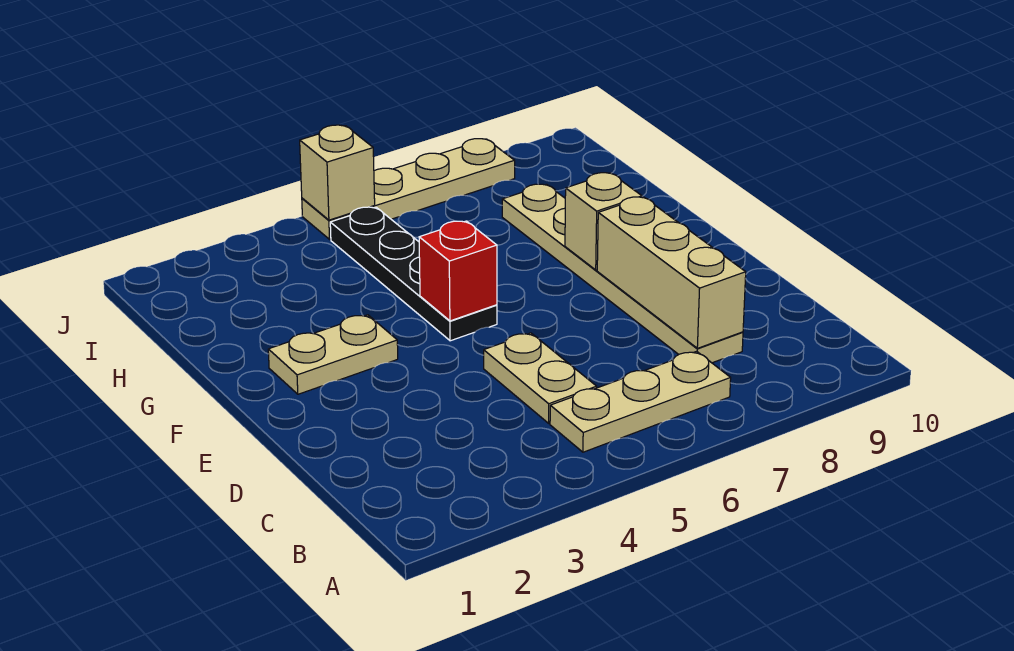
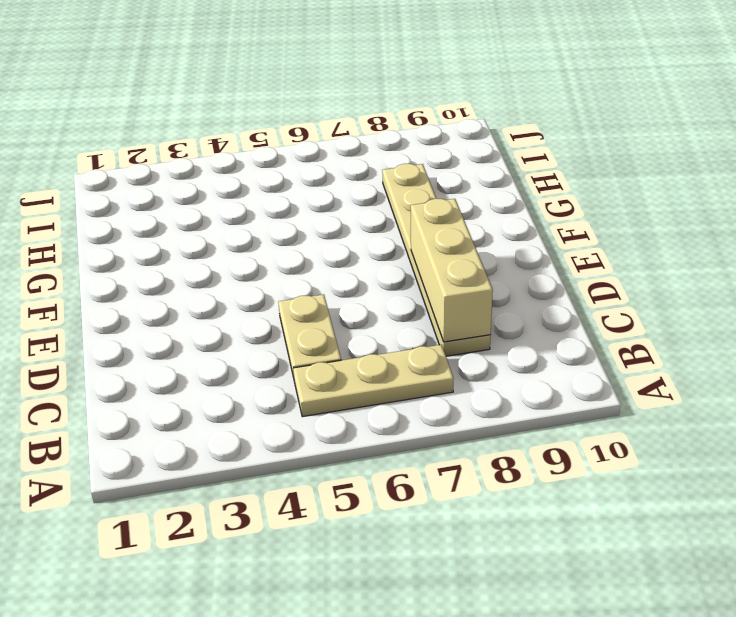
none -> tan plate F2:F3 level 1
none -> black plate F5:I5 level 1

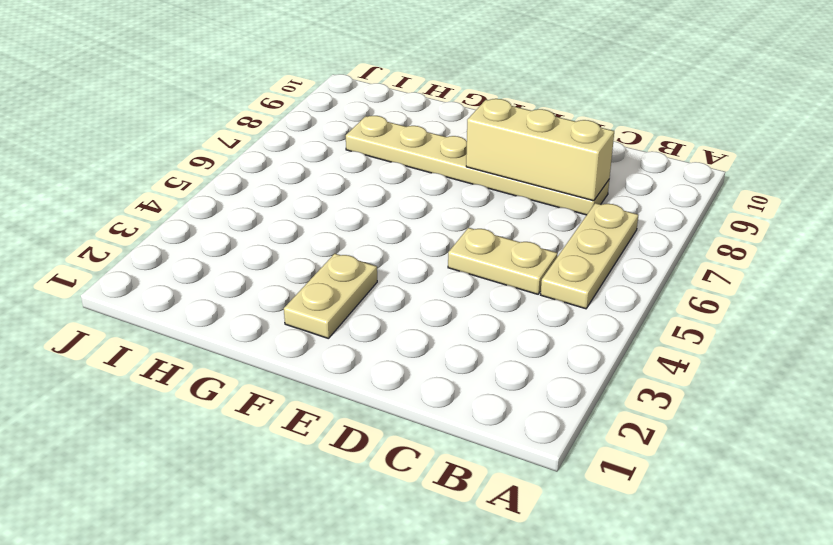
none -> black plate F5:I5 level 1
none -> tan plate J5:J8 level 1

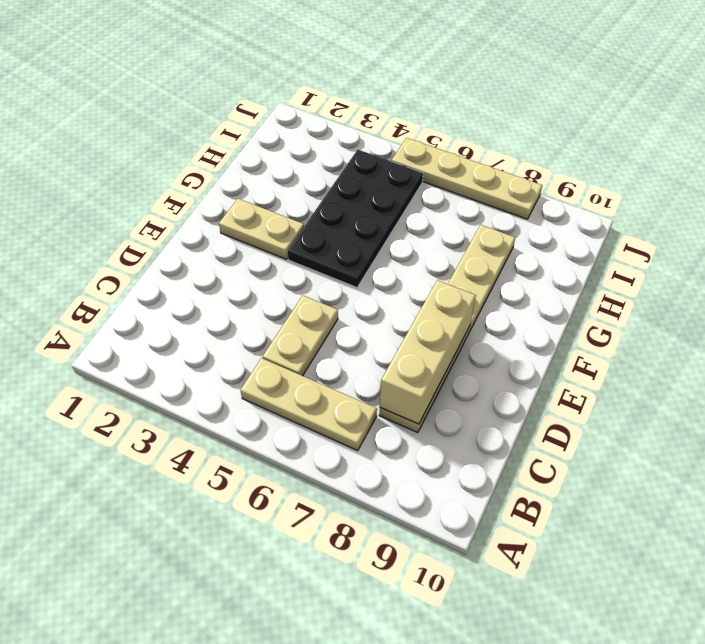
black plate F4:I5 level 1 -> black plate F5:I5 level 1
none -> red brick F5 level 2
none -> tan brick F8 level 2

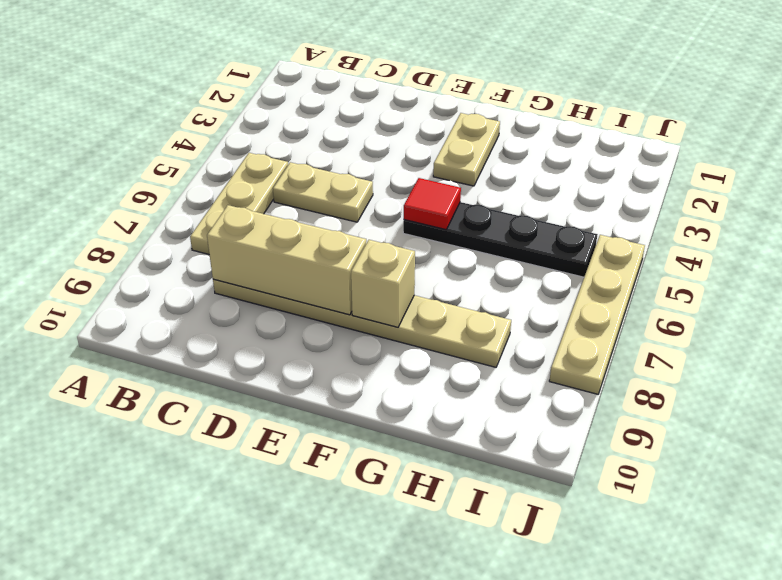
red tile F5 level 2 -> red brick F5 level 2
none -> tan brick J5 level 2

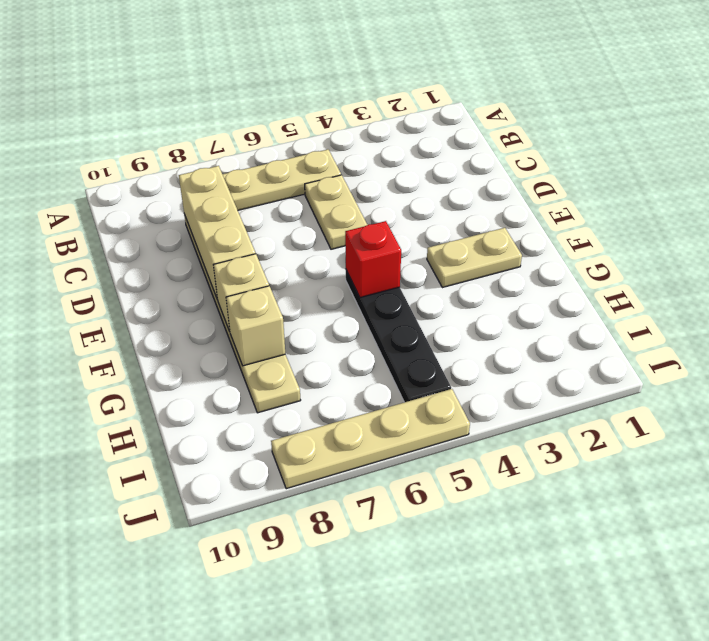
tan brick G8 level 2 -> tan brick J5 level 2

